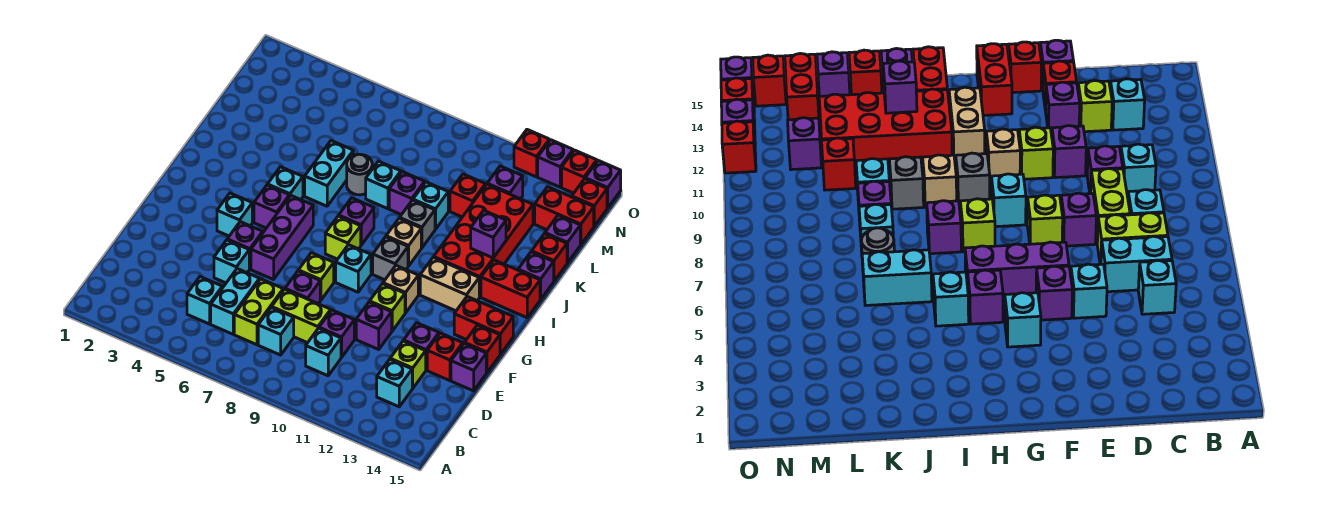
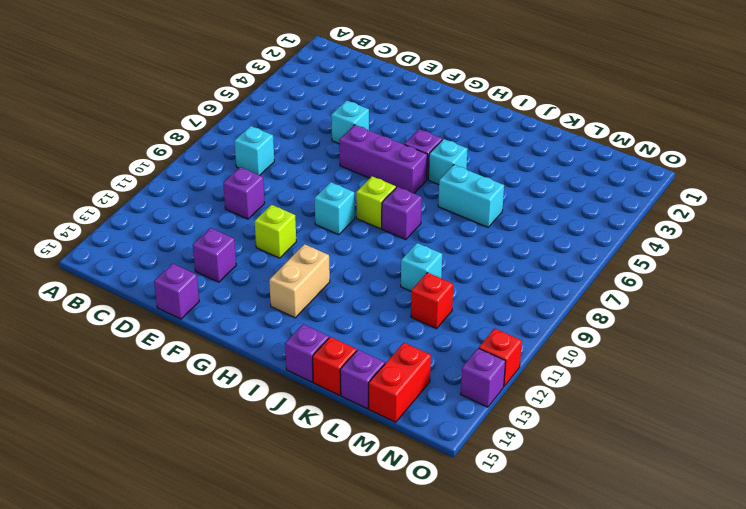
none -> cyan brick C5 level 1
none -> cyan brick C6:D6 level 1
none -> lime brick C7:D7 level 1
none -> cyan brick C10 level 1

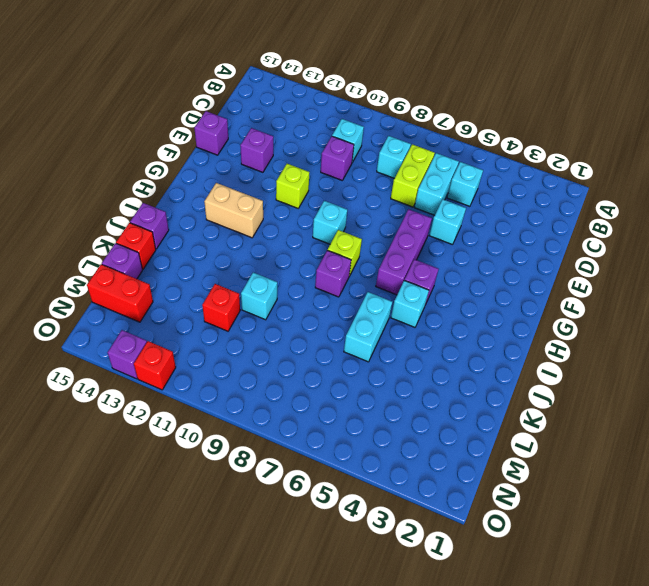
none -> cyan brick C13 level 1
none -> lime brick D8:D9 level 1
none -> lime brick D13 level 1
none -> purple brick E8 level 1

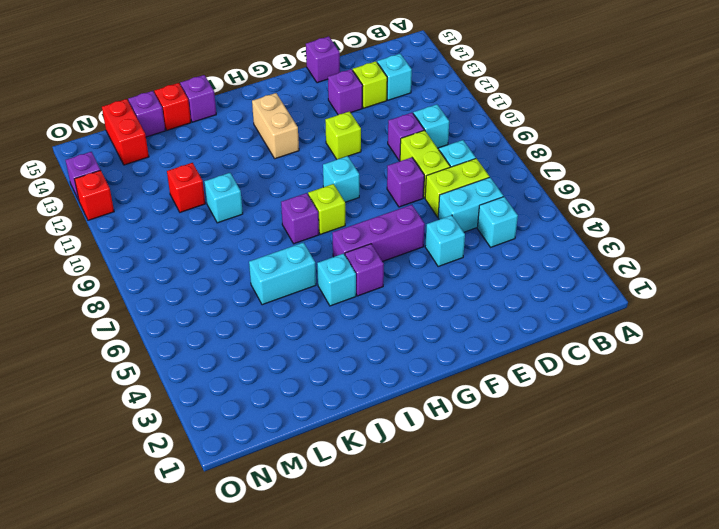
none -> purple brick E11 level 1
none -> red brick E14 level 1
none -> purple brick F5 level 1
none -> lime brick F8 level 1

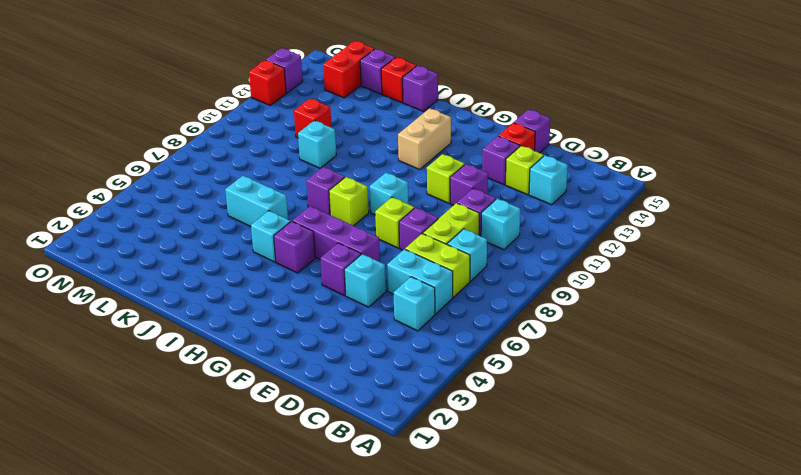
none -> red brick F15 level 1
none -> cyan brick G4 level 1
none -> tan brick G11 level 1
none -> red brick G14:G15 level 1

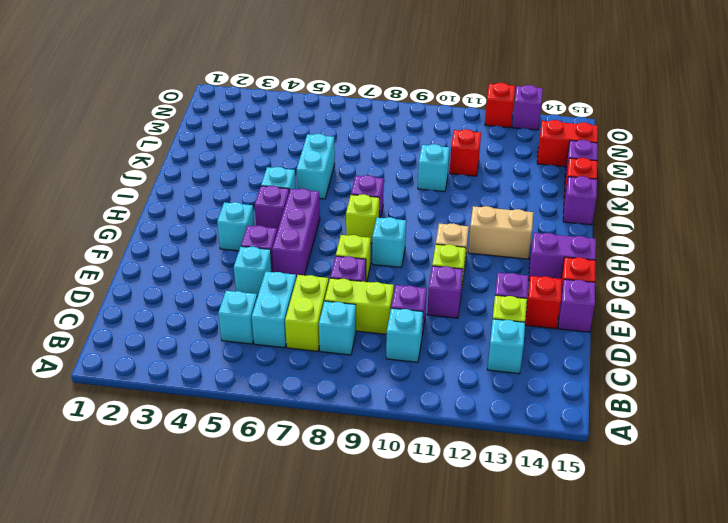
purple brick G14:G15 level 1 -> red brick G14:G15 level 1
none -> grey brick H10 level 1
none -> tan brick I10 level 1
none -> red brick I12:L13 level 1
none -> red brick I14:I15 level 1

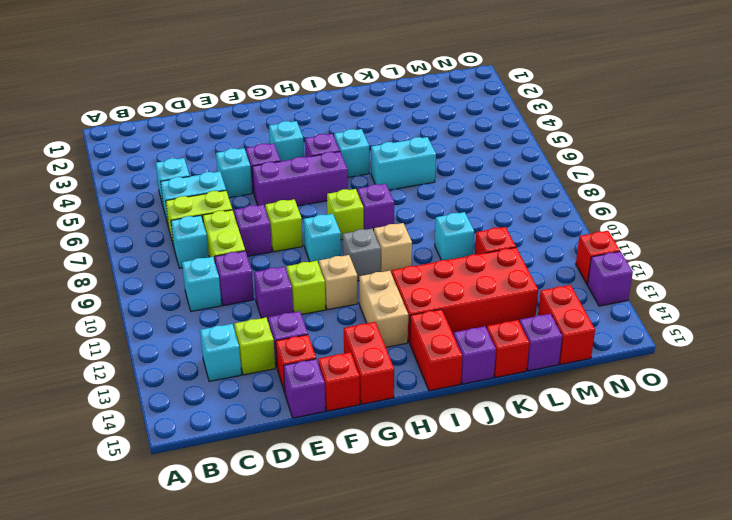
none -> grey brick J10 level 1
none -> grey round brick K7 level 1
none -> cyan brick K8 level 1
none -> purple brick K9 level 1

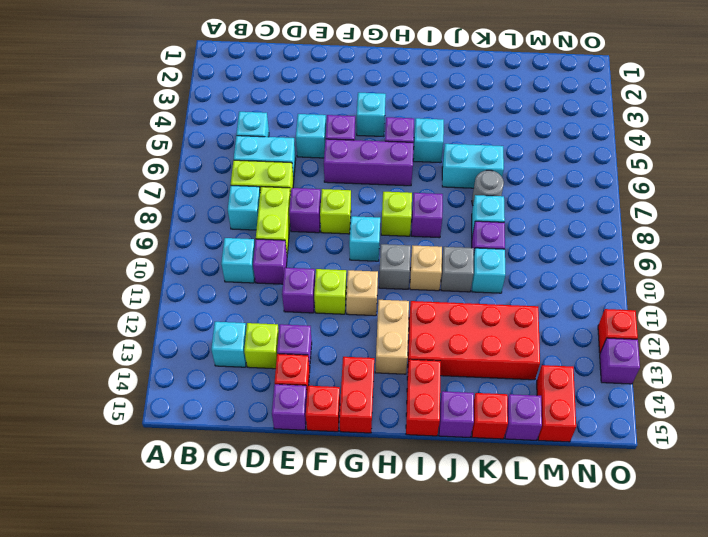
none -> red brick L11 level 1
none -> purple brick M12 level 1
none -> red brick N15 level 1
none -> red brick O14 level 1

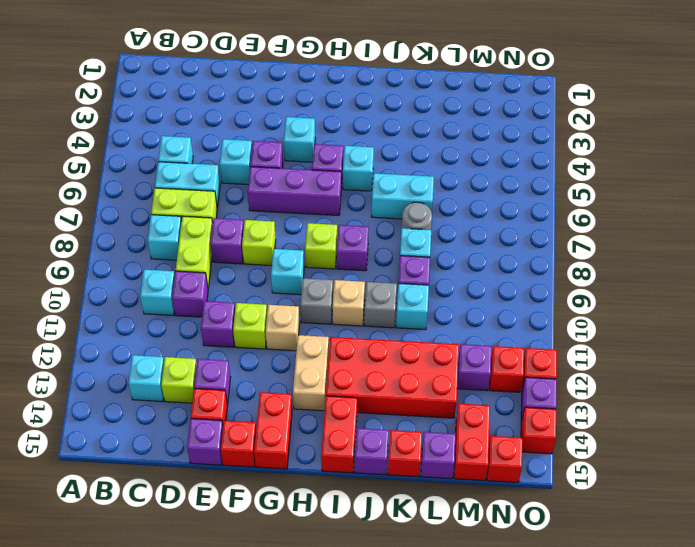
red brick N12 level 1 -> red brick L11 level 1
none -> purple brick O15 level 1
none -> purple brick J13 level 2

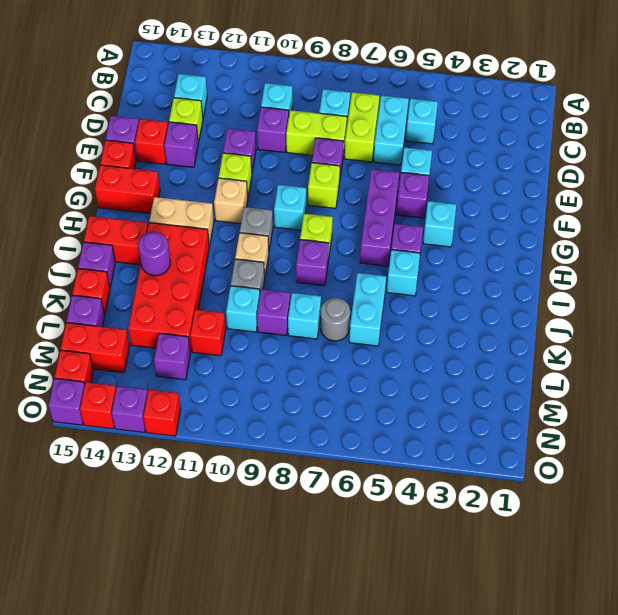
purple round brick J13 level 2 -> purple brick J13 level 2

